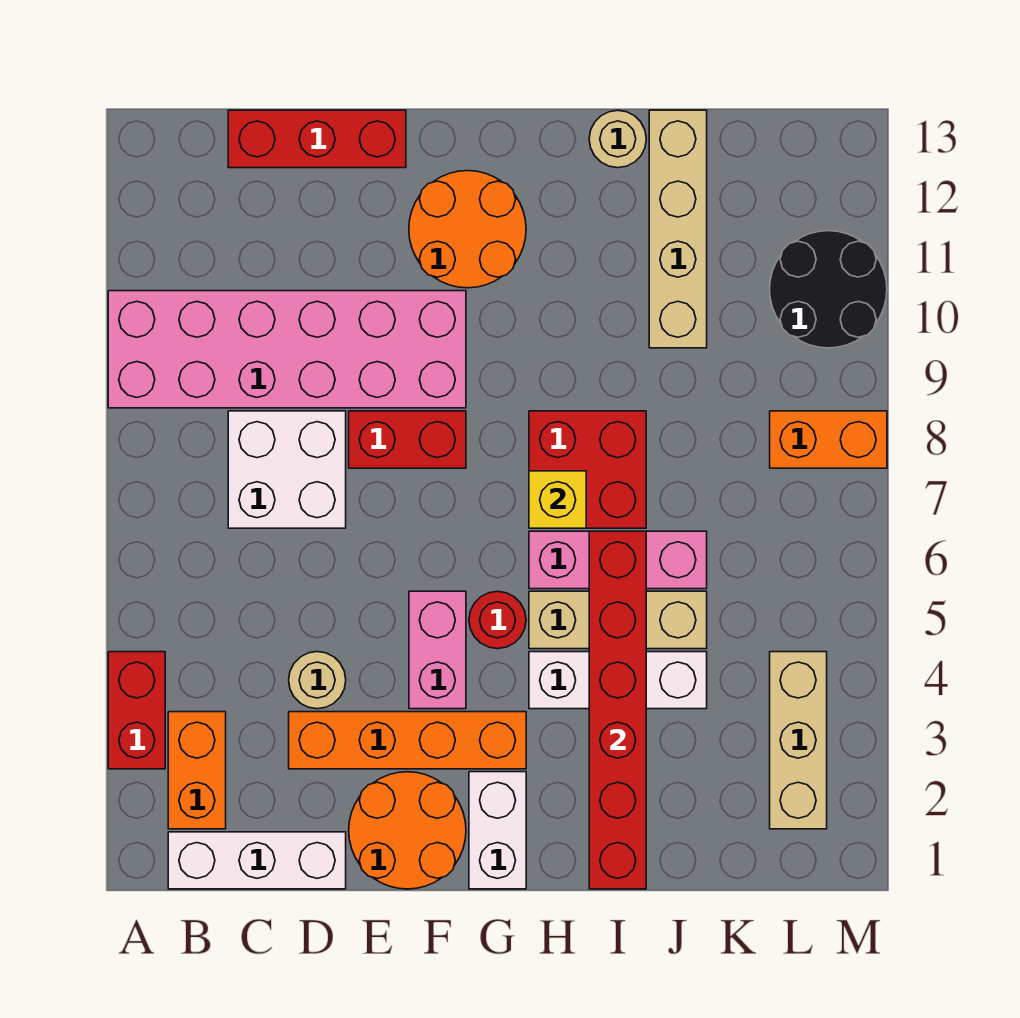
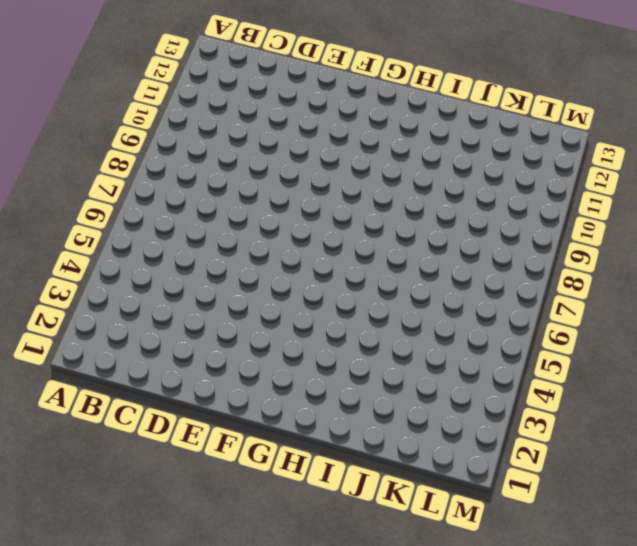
none -> red brick A3:A4 level 1
none -> pink brick A9:F10 level 1
none -> white brick B1:D1 level 1

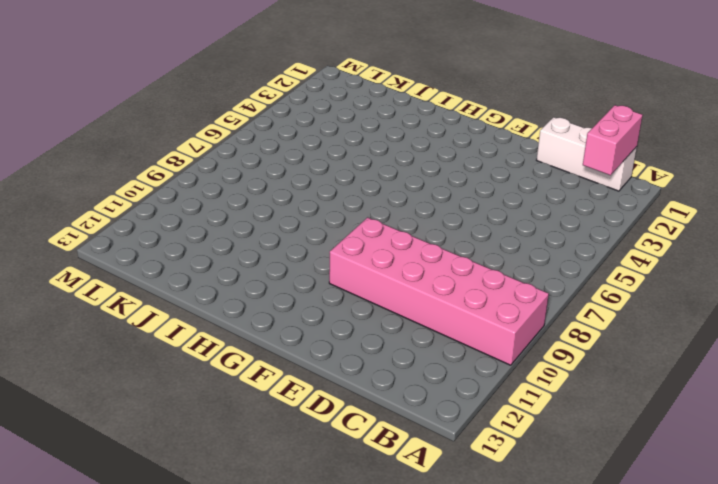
pink brick B1:B2 level 2 -> pink brick F4:F5 level 1
none -> red brick A3:A4 level 1
none -> orange brick B2:B3 level 1
none -> white brick C7:D8 level 1

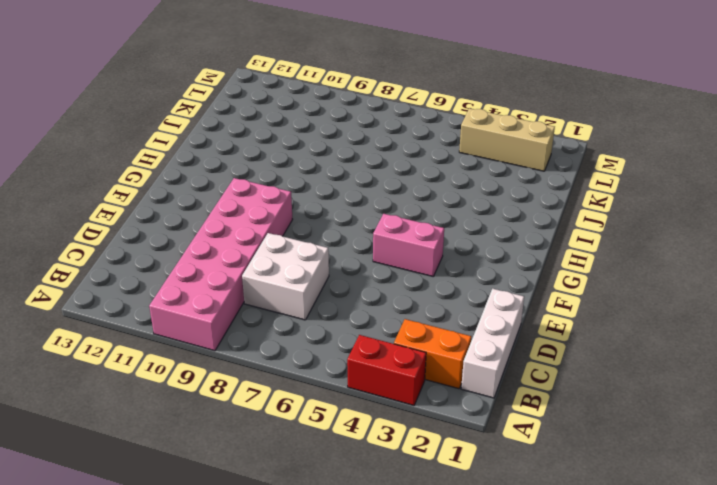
none -> red brick C13:E13 level 1
none -> orange brick D3:G3 level 1
none -> tan round brick D4 level 1

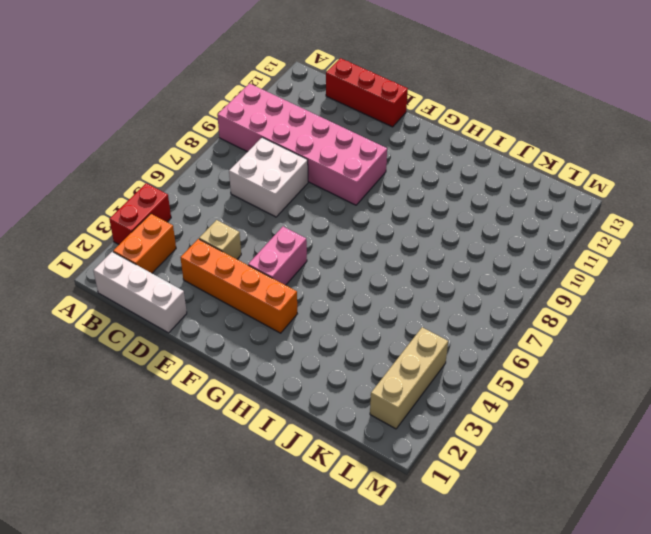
tan brick D4 level 1 -> tan round brick D4 level 1
none -> orange round brick E1:F2 level 1
none -> red brick E8:F8 level 1
none -> orange round brick F11:G12 level 1

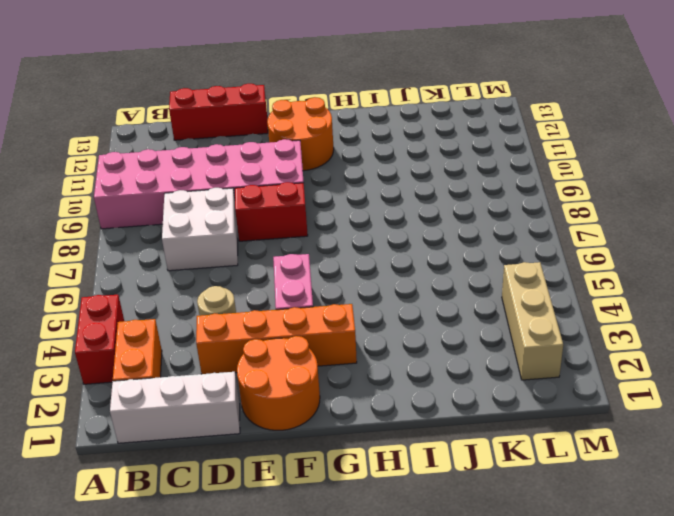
none -> white brick G1:G2 level 1
none -> red round brick G5 level 1
none -> white brick H4:J4 level 1

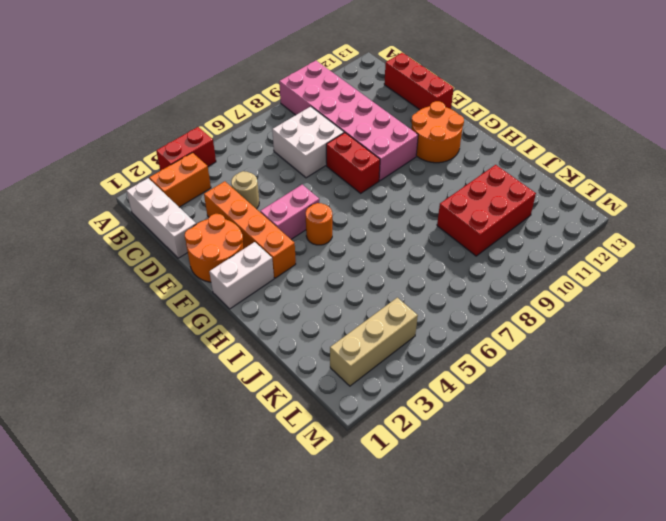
orange round brick G5 level 1 -> red round brick G5 level 1
red brick J9:K11 level 1 -> tan brick J10:J13 level 1
none -> white brick H4:J4 level 1
none -> tan brick H5:J5 level 1
none -> pink brick H6:J6 level 1

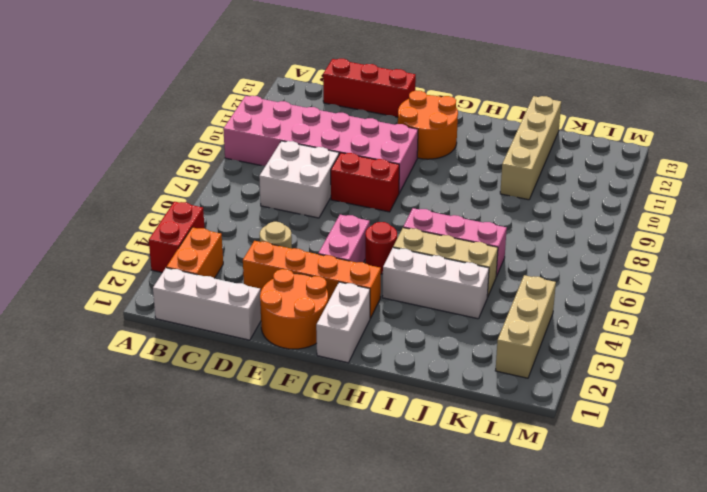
none -> red brick H7:I8 level 1
none -> tan round brick I13 level 1
none -> orange brick L8:M8 level 1

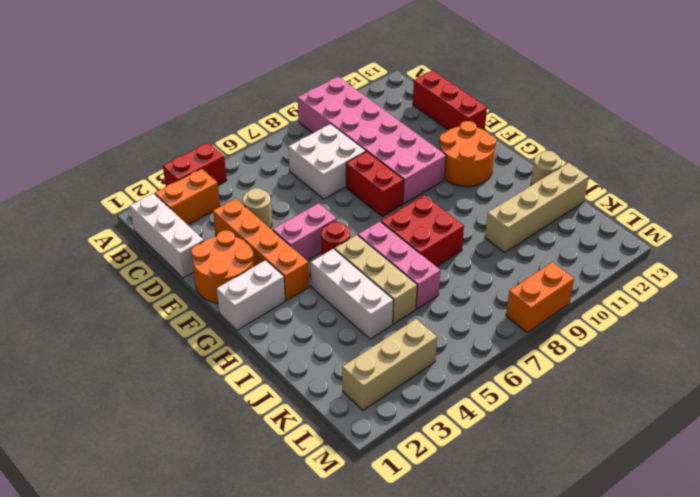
orange brick M8:M9 level 1 -> orange brick L8:M8 level 1
none -> black round brick L10:M11 level 1
none -> yellow brick H7 level 2
none -> red brick I1:I6 level 2

